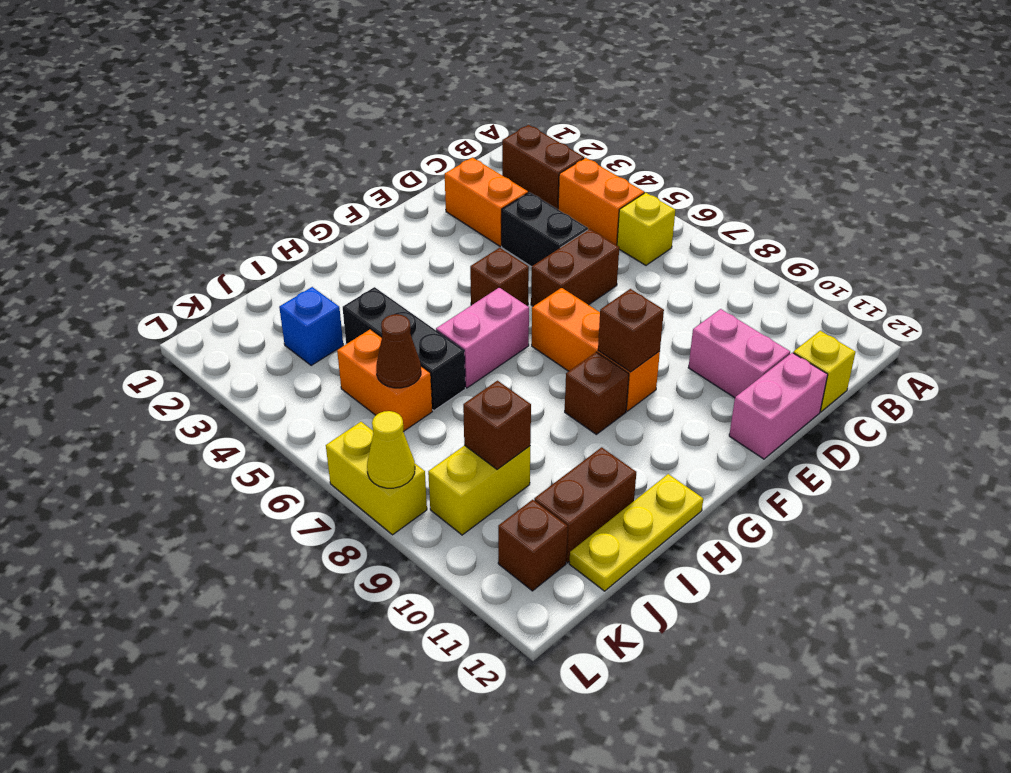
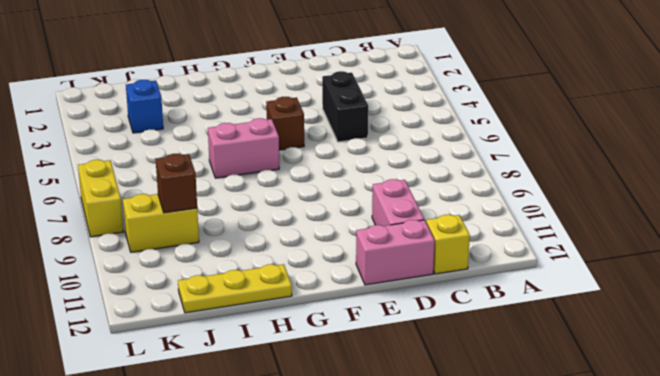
none -> brown brick B2:B3 level 1
none -> orange brick B4:B5 level 1
none -> yellow brick B6 level 1

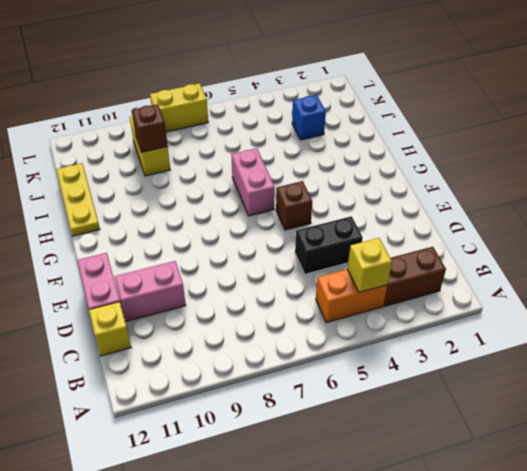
yellow brick B4 level 2 -> yellow brick B6 level 1
none -> orange brick D2:D3 level 1
none -> brown brick D6:E6 level 1
none -> orange brick F7:F9 level 1

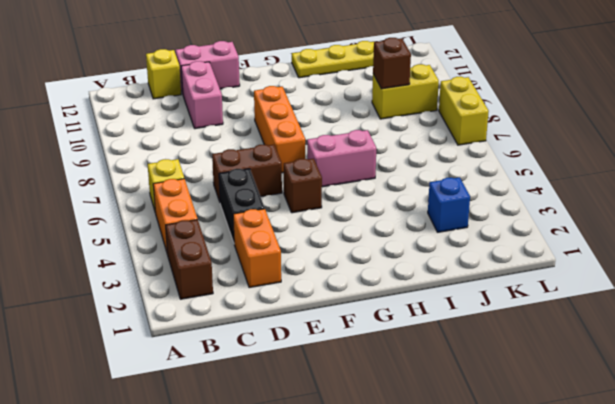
none -> brown brick G9 level 1
none -> black brick I4:I6 level 1
none -> brown brick I11:J11 level 1

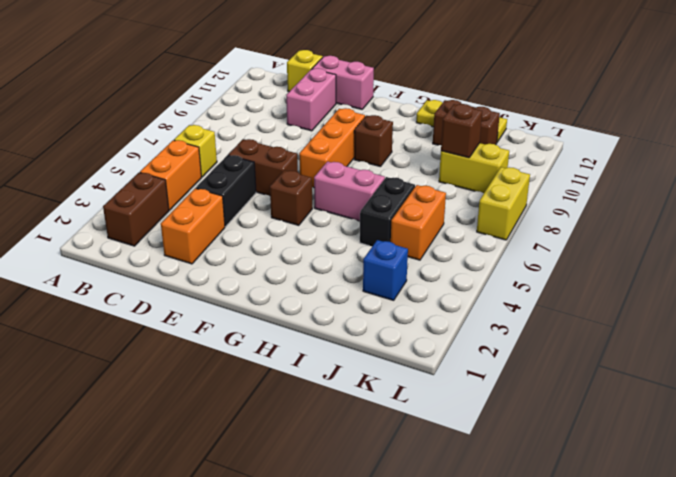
black brick I5:I6 level 1 -> black brick I4:I6 level 1
none -> brown brick K11 level 1
none -> brown brick F9 level 2
none -> brown cone J6 level 2

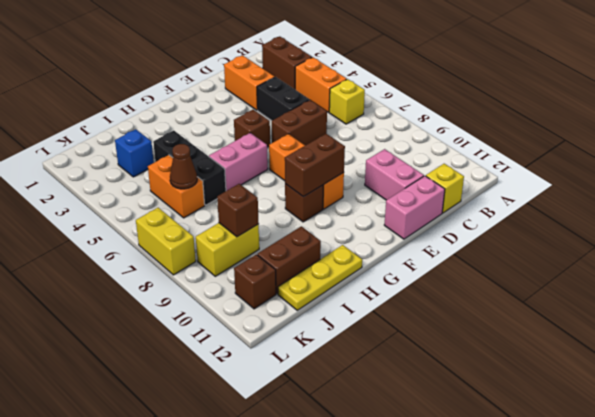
brown brick F9:G9 level 2 -> brown brick F9 level 2
none -> yellow cone L8 level 2

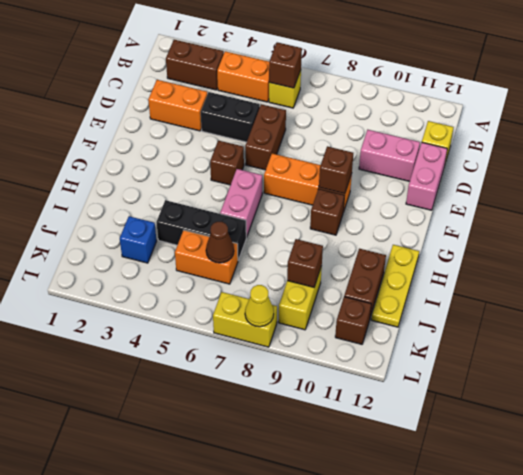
brown brick B6 level 2 -> none

